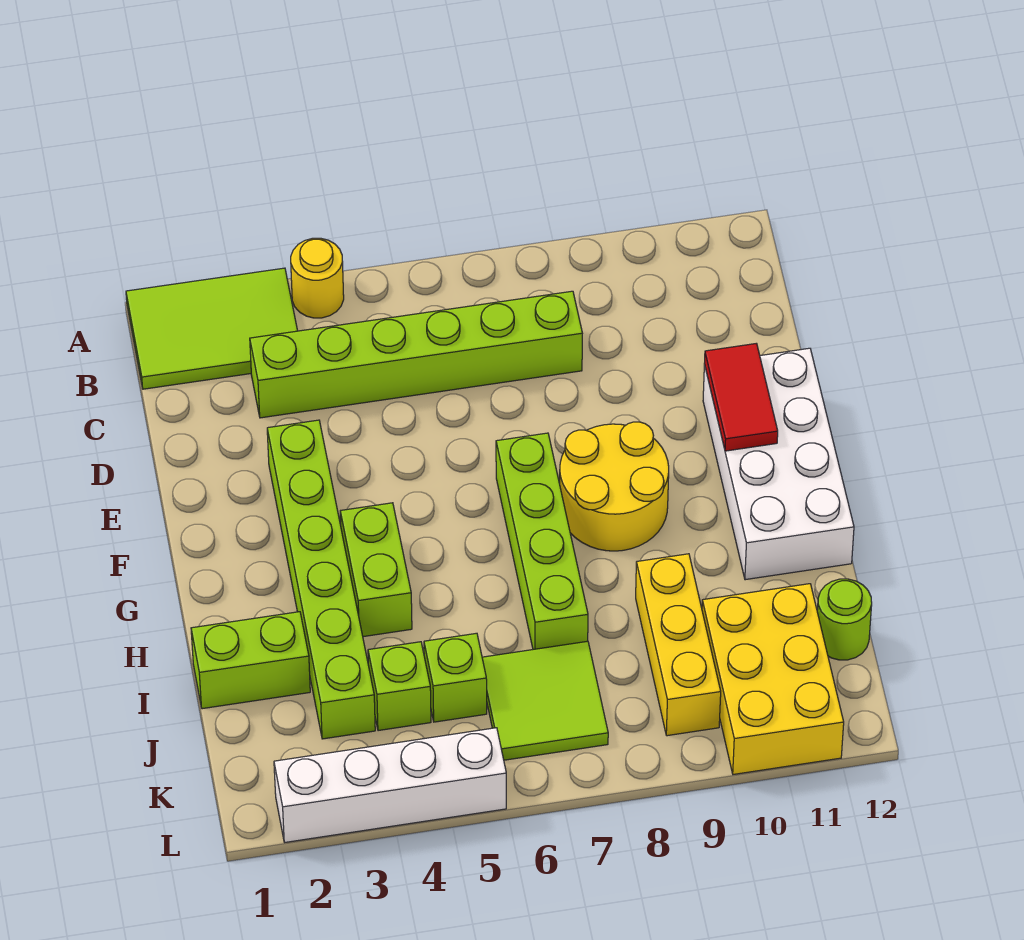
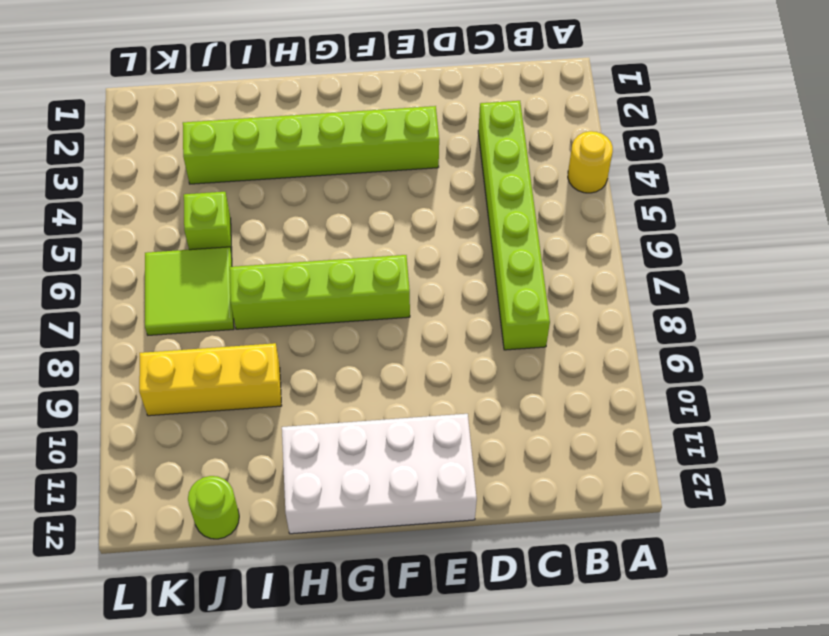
none -> lime tile A1:B3 level 1
none -> yellow round brick F8:G9 level 1
none -> lime brick G4:H4 level 1

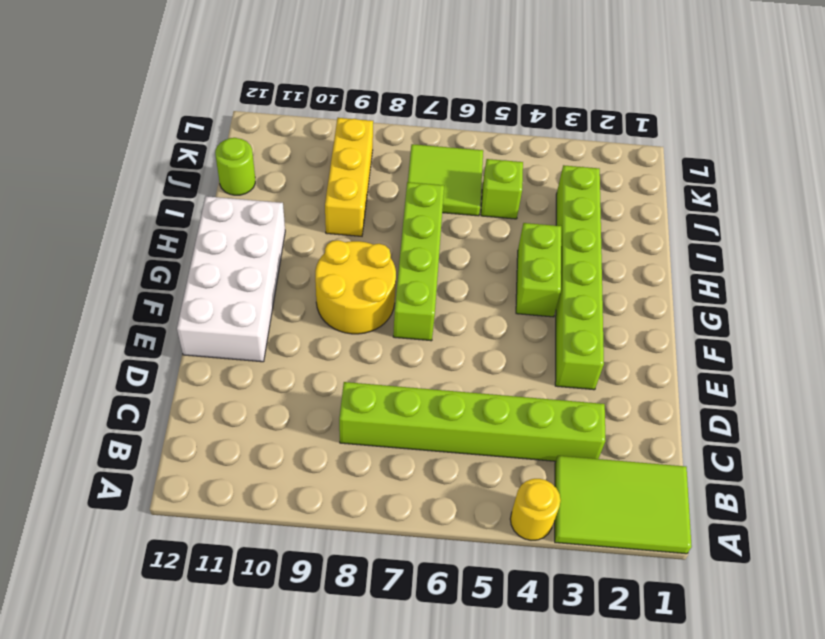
none -> lime brick I1:I2 level 1
none -> lime brick J4 level 1
none -> yellow brick J10:L11 level 1

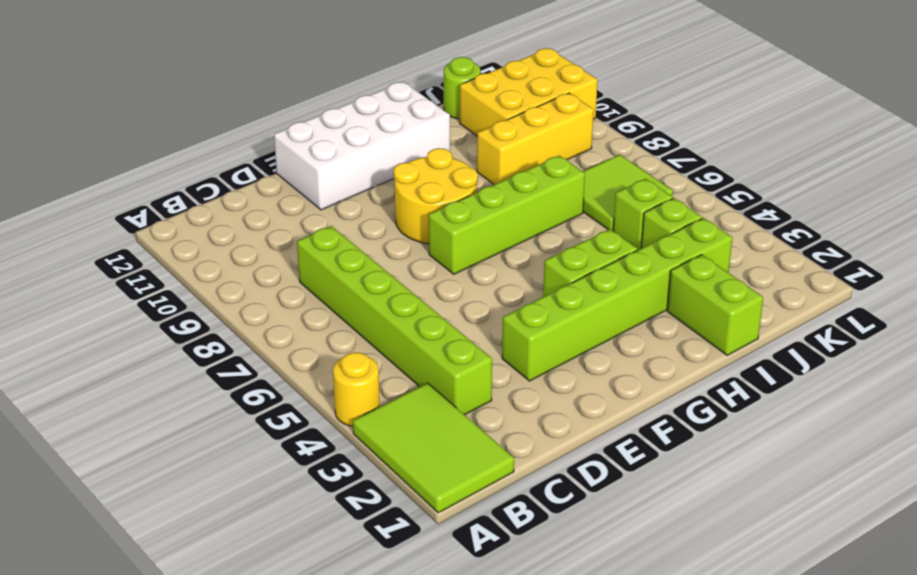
none -> white brick L2:L5 level 1
none -> red tile E11:F11 level 2

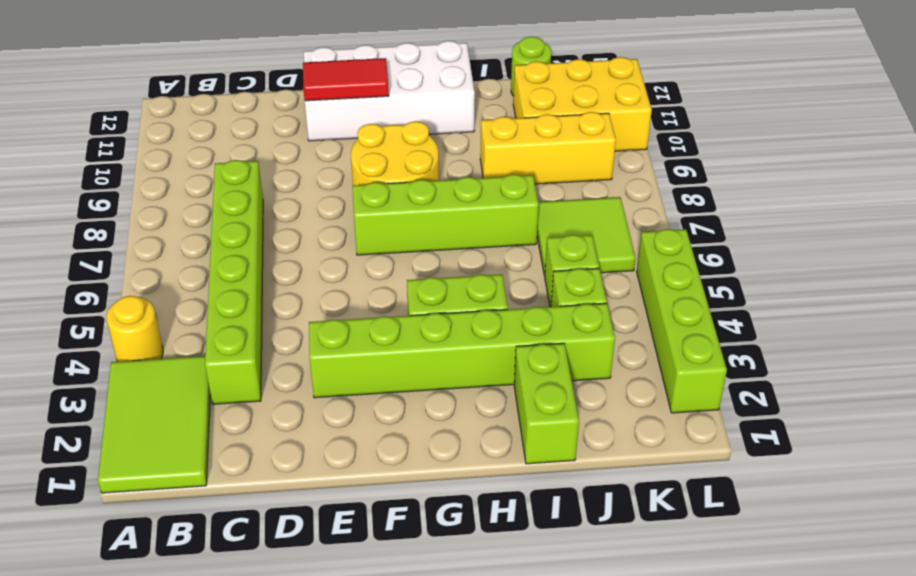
lime brick L2:L5 level 1 -> white brick L2:L5 level 1

